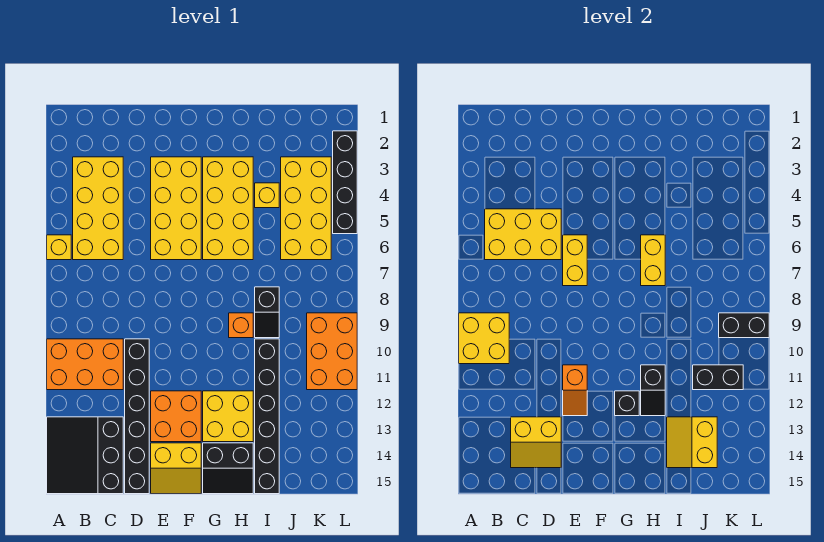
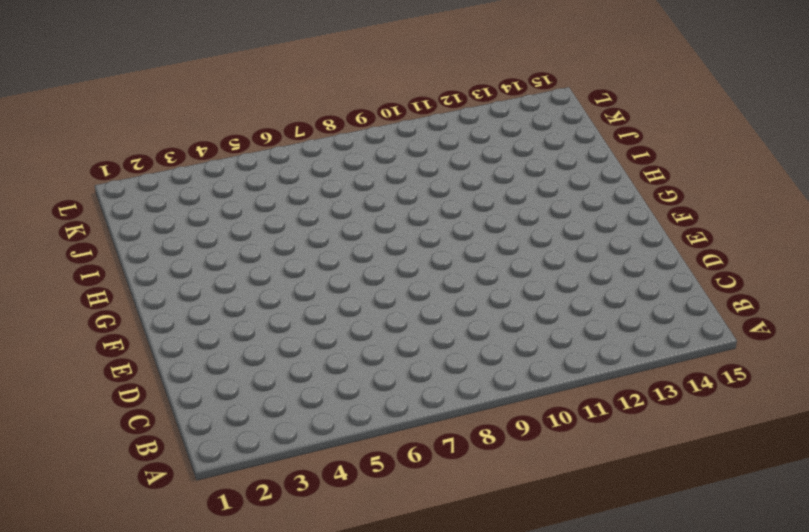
none -> yellow brick A6 level 1
none -> orange brick A10:C11 level 1
none -> black slope A13:C15 level 1 top C

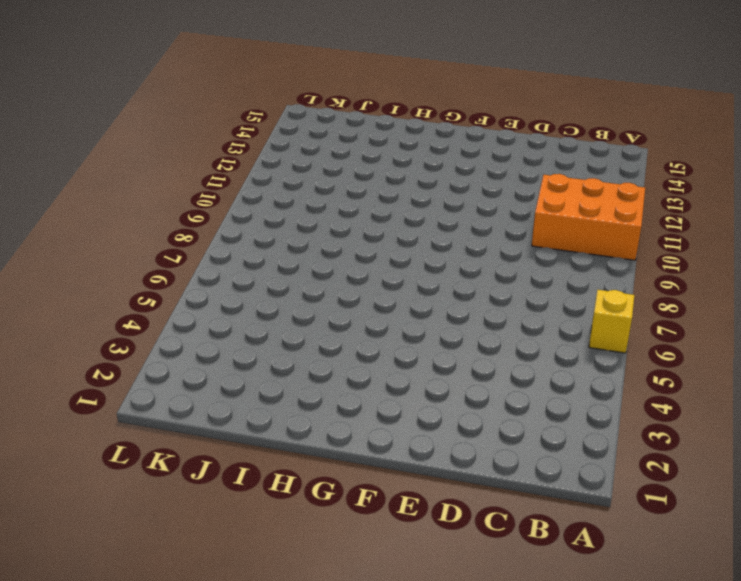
none -> black slope A13:C15 level 1 top C
none -> yellow brick B3:C6 level 1
none -> black brick D10:D15 level 1

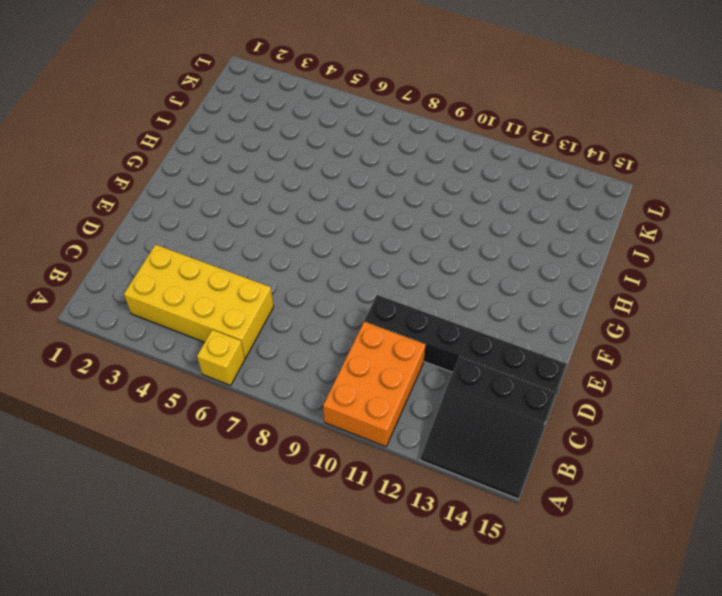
none -> yellow brick E3:F6 level 1
none -> orange brick E12:F13 level 1
none -> yellow slope E14:F15 level 1 top 14

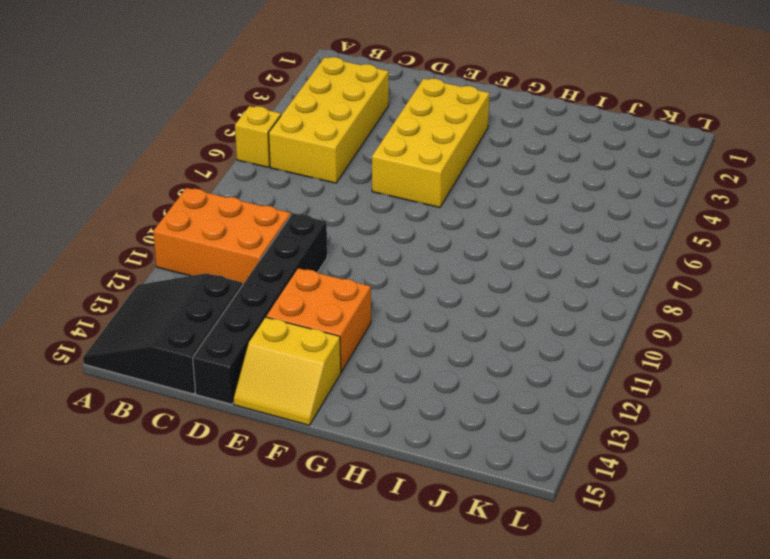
none -> yellow brick G3:H6 level 1
none -> yellow brick G12:H13 level 1
none -> black slope G14:H15 level 1 top 14

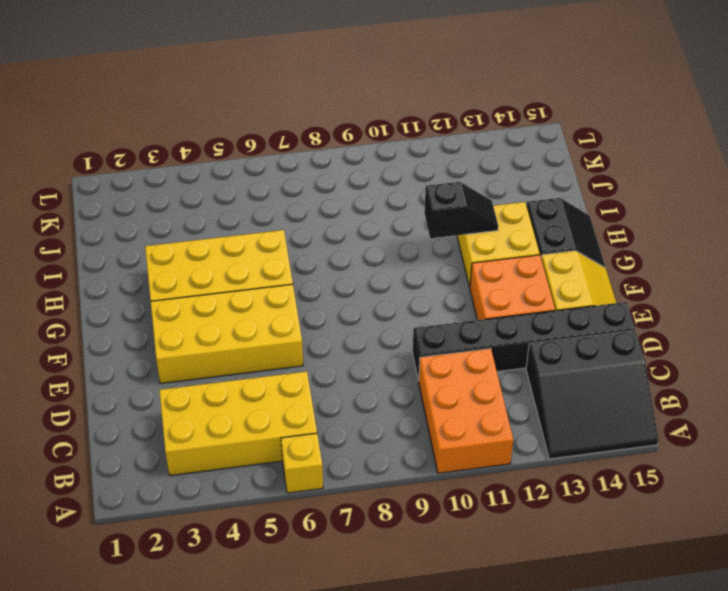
none -> orange brick H9 level 1
none -> yellow brick I4 level 1
none -> black slope I8:I9 level 1 top 8

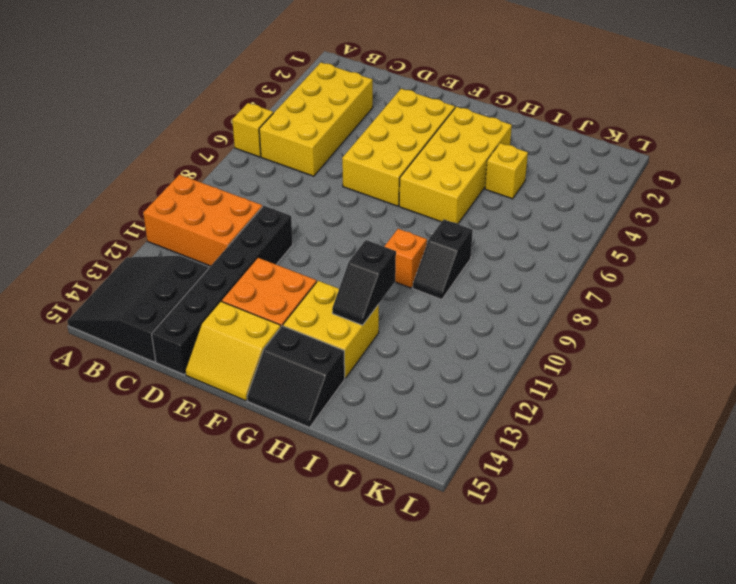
none -> black brick I10:I15 level 1
none -> yellow brick J3:K6 level 1
none -> orange brick K9:L11 level 1

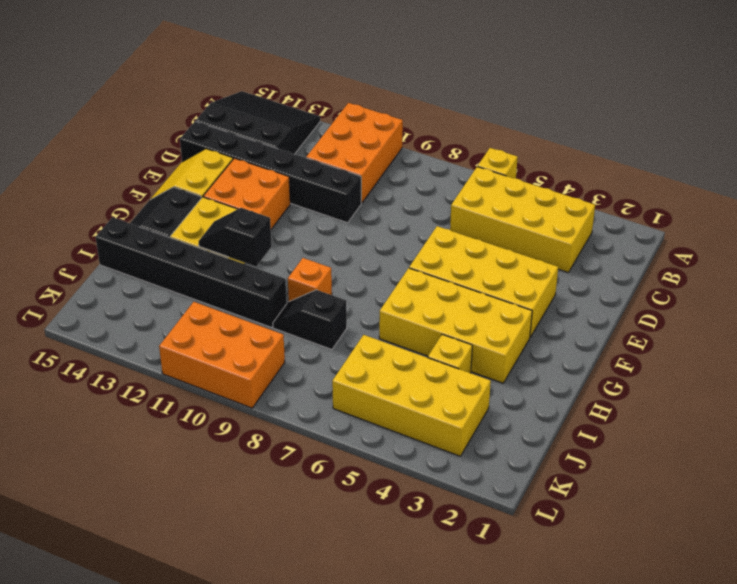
none -> black brick L2:L5 level 1
none -> yellow brick A9:B10 level 2
none -> yellow brick B5:D6 level 2

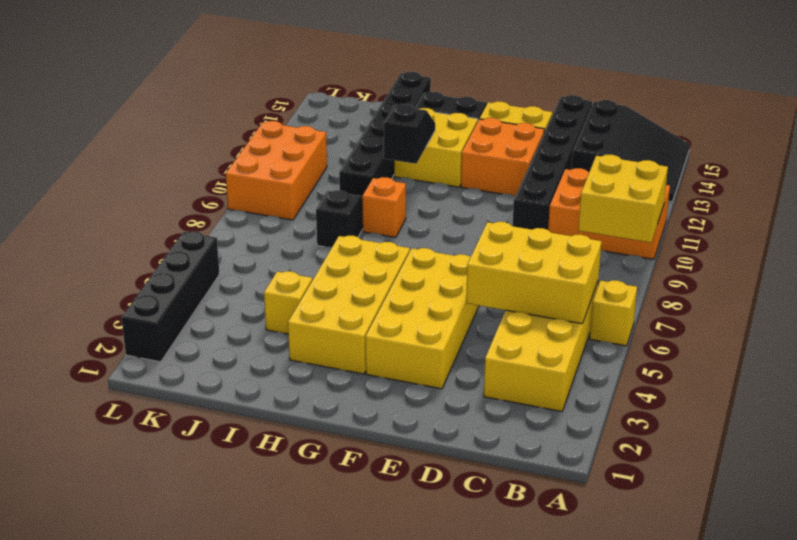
none -> yellow brick J3:K6 level 1
none -> yellow slope C13:D14 level 2 top 13
none -> yellow brick E6:E7 level 2

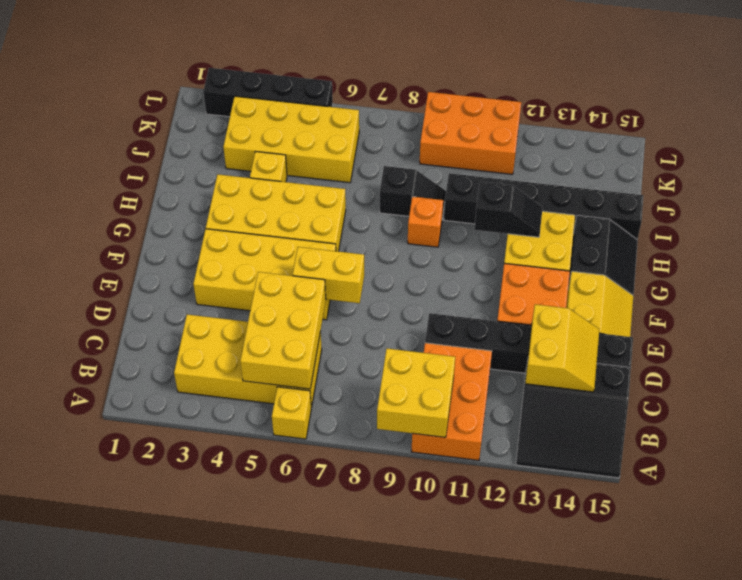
none -> orange slope E11:E12 level 2 top 11
none -> black brick G12 level 2
none -> yellow brick H6:H7 level 2

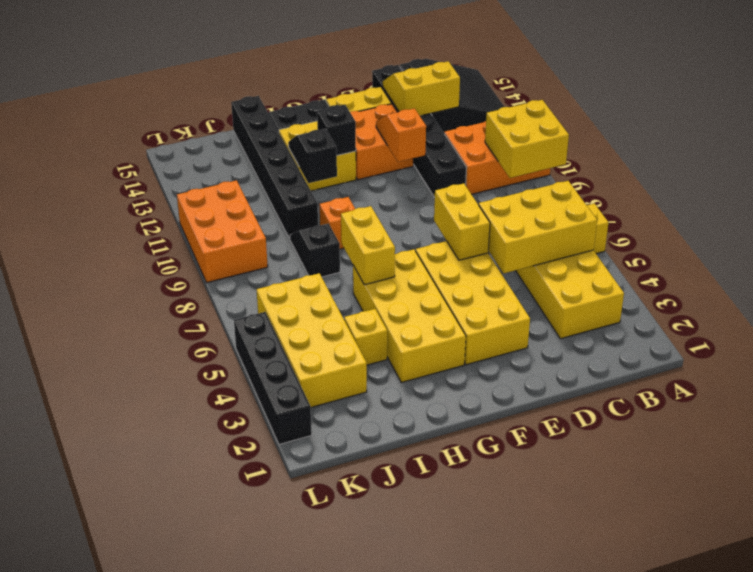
none -> yellow slope I13:J14 level 2 top J
none -> black brick J11:K11 level 2
none -> black brick K9:L9 level 2

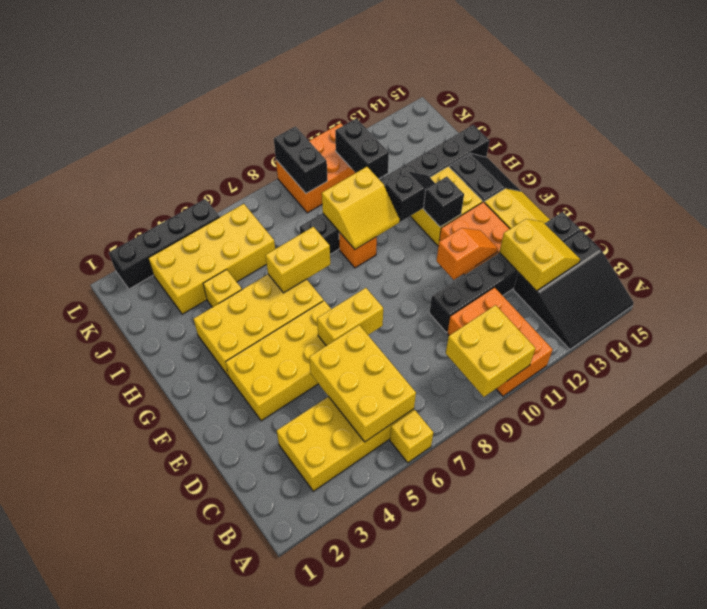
yellow slope H9:I10 level 2 top I -> yellow slope I13:J14 level 2 top J

